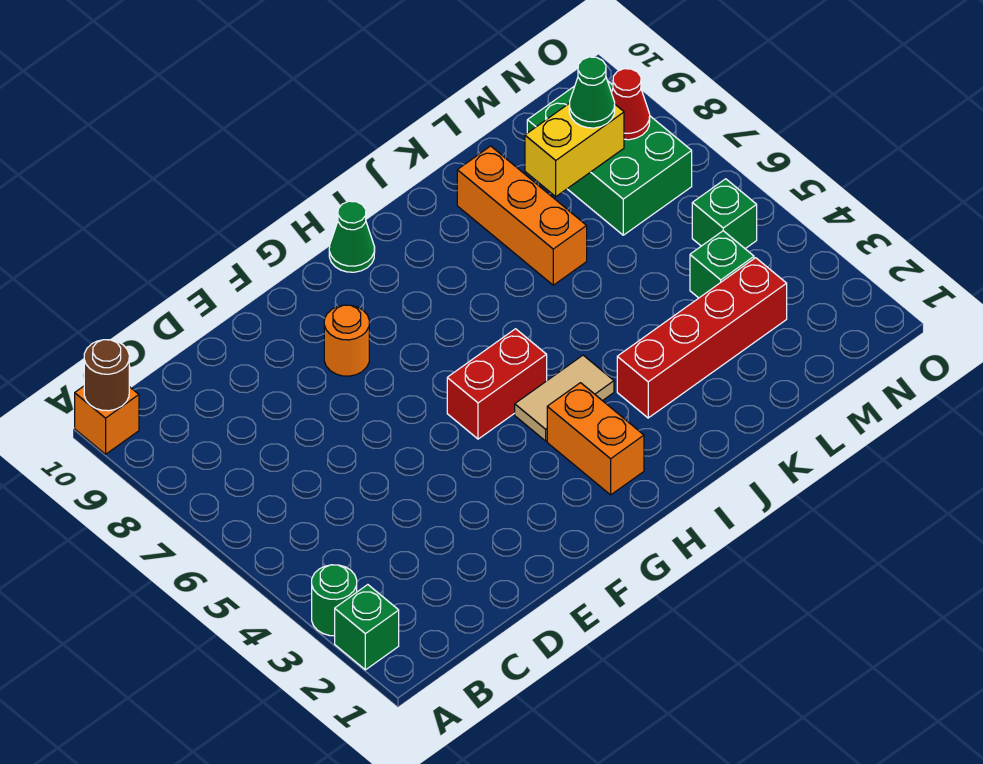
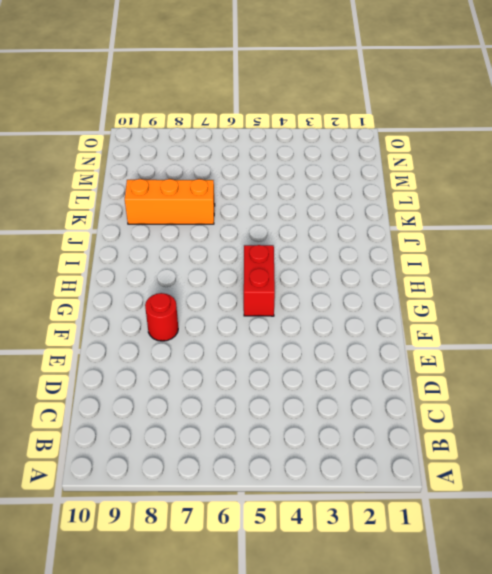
red round brick F8 level 1 -> orange round brick F8 level 1
none -> green brick A2 level 1
none -> green round brick A3 level 1
none -> orange brick A10 level 1

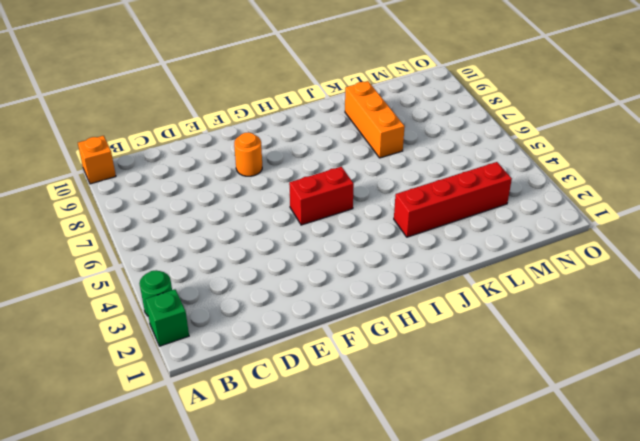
none -> orange brick H2:H3 level 1
none -> tan tile H4:I4 level 1
none -> green cone H10 level 1

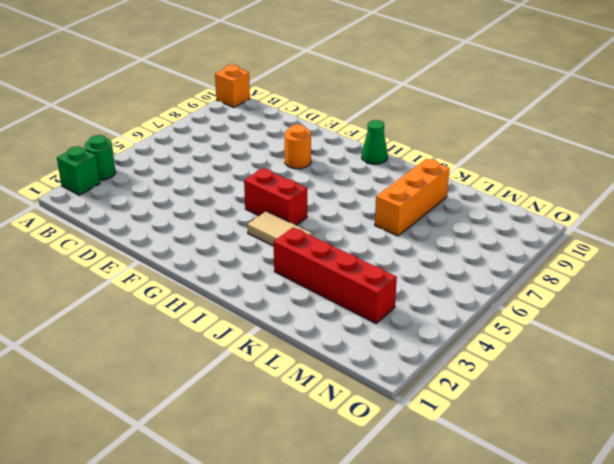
none -> orange brick H2:H3 level 1
none -> green brick M4 level 1
none -> green brick M7:N9 level 1

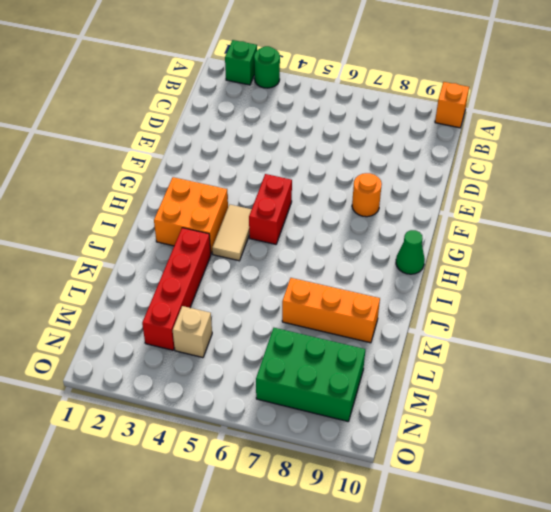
orange brick H2:I3 level 1 -> orange brick H2:H3 level 1
tan brick M4 level 1 -> green brick M4 level 1
none -> green brick N5 level 1
none -> brown round brick A10 level 2
none -> yellow brick L8:M8 level 2

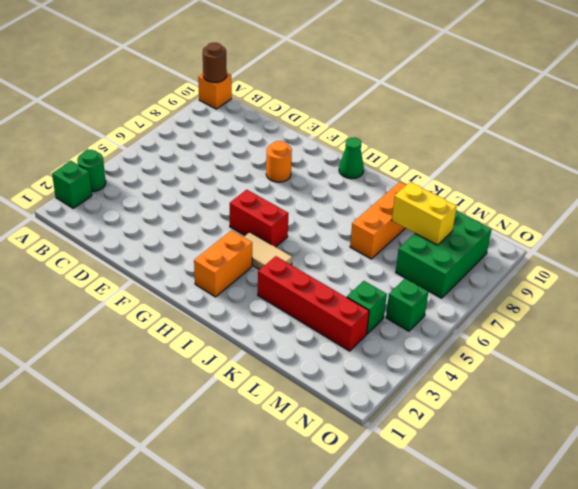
none -> red cone N8 level 2
none -> green cone M8 level 3

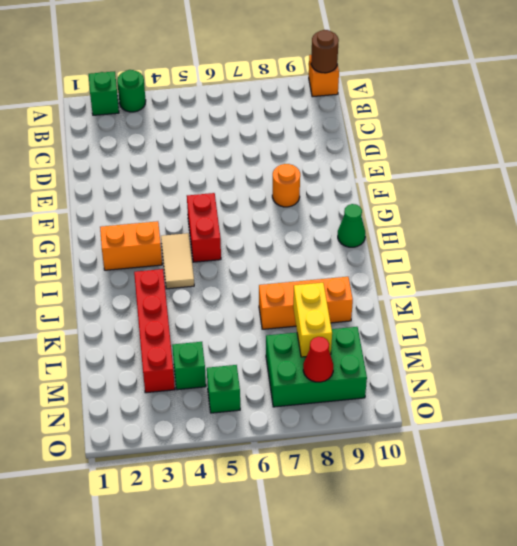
none -> green cone M8 level 3

